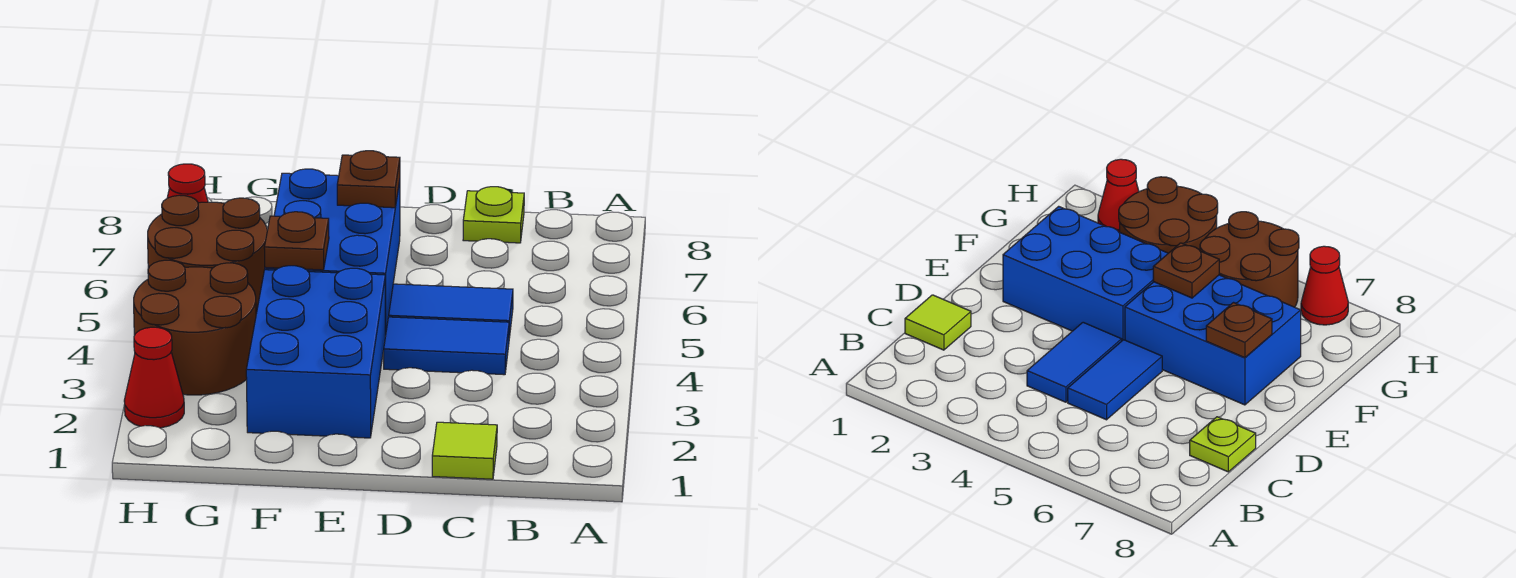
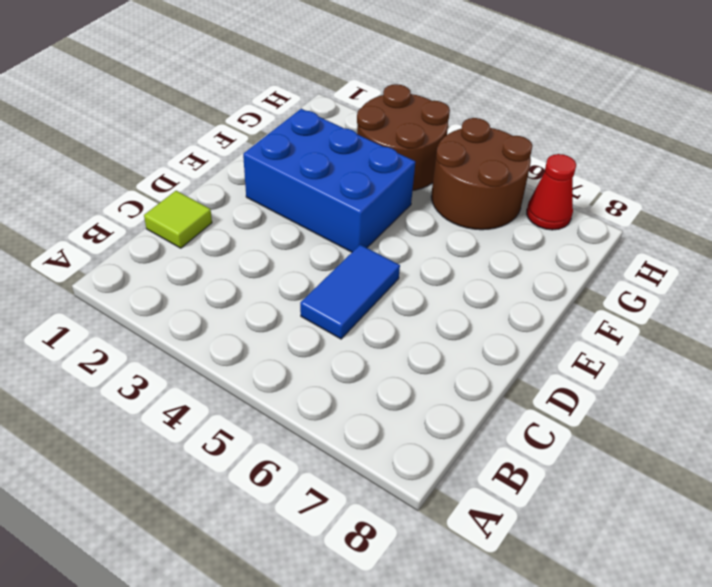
none -> blue tile C4:D4 level 1
none -> lime plate C8 level 1
none -> blue brick E5:F7 level 1

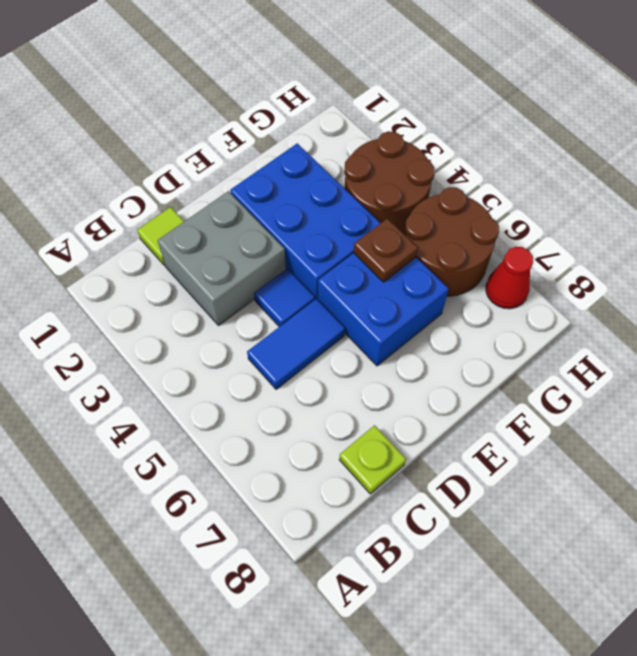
grey brick C2:D3 level 1 -> none
blue tile D4 level 1 -> blue tile C4:D4 level 1
blue brick E5:F6 level 1 -> blue brick E5:F7 level 1
none -> red cone H2 level 1
none -> brown plate E7 level 2

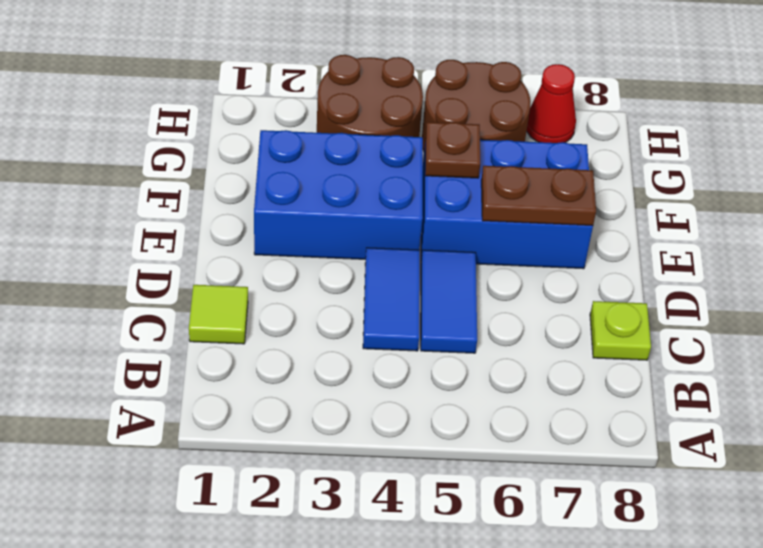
brown plate E6:E7 level 2 -> brown plate E7 level 2
none -> red cone H2 level 1

